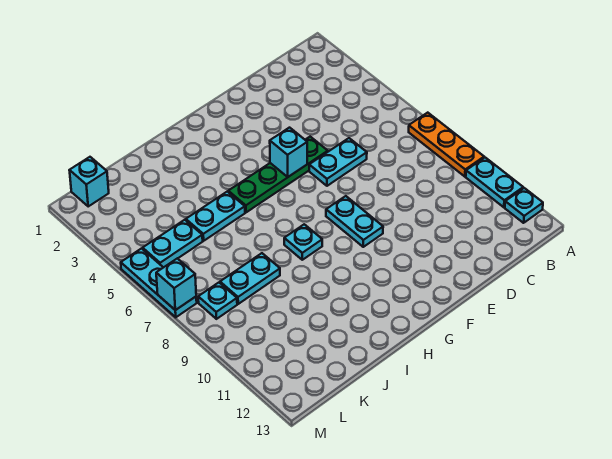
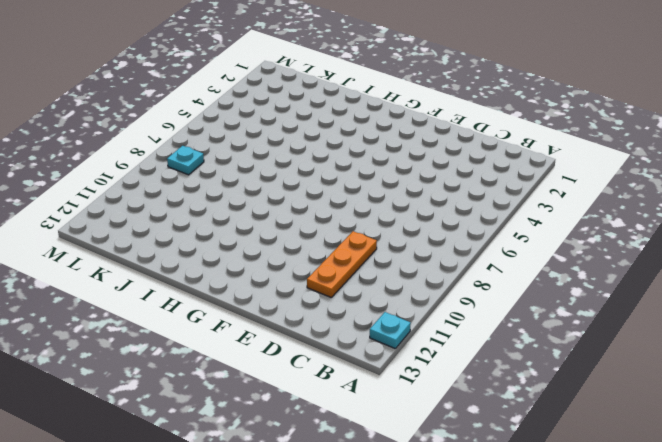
orange plate D9:D11 level 1 -> orange plate A7:A9 level 1
none -> cyan plate A10:A11 level 1
none -> cyan plate D6:E6 level 1
none -> green plate E5:H5 level 1

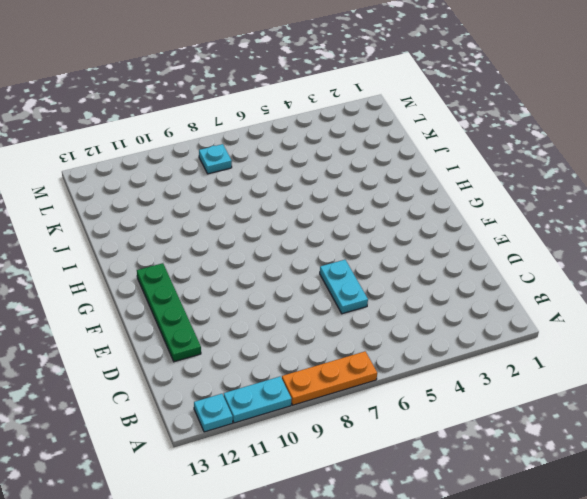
green plate D12:G12 level 1 -> green plate E5:H5 level 1
none -> cyan plate F8:F9 level 1
none -> cyan plate H8 level 1
none -> cyan plate I5:J5 level 1

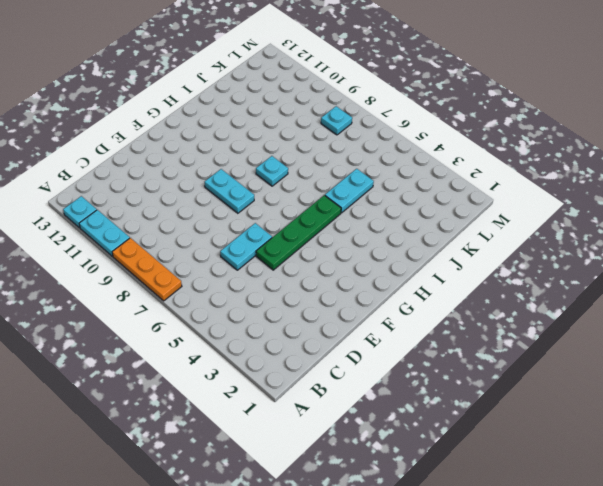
none -> cyan plate J8:K8 level 1
none -> cyan plate K5:L5 level 1
none -> cyan brick L1 level 1

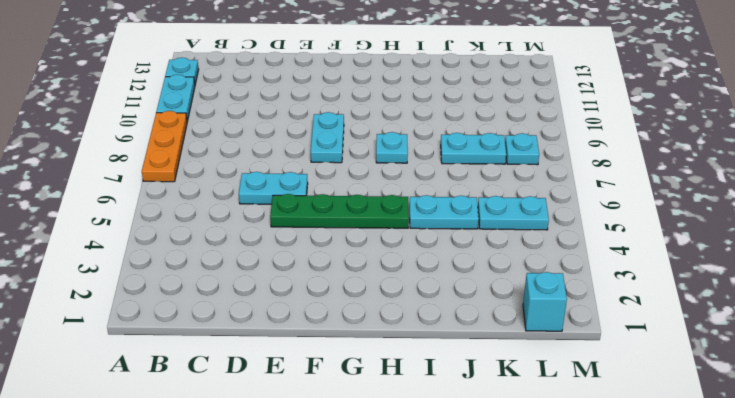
none -> cyan plate M5:M7 level 1
none -> cyan brick F5 level 2
none -> cyan brick M7 level 2

